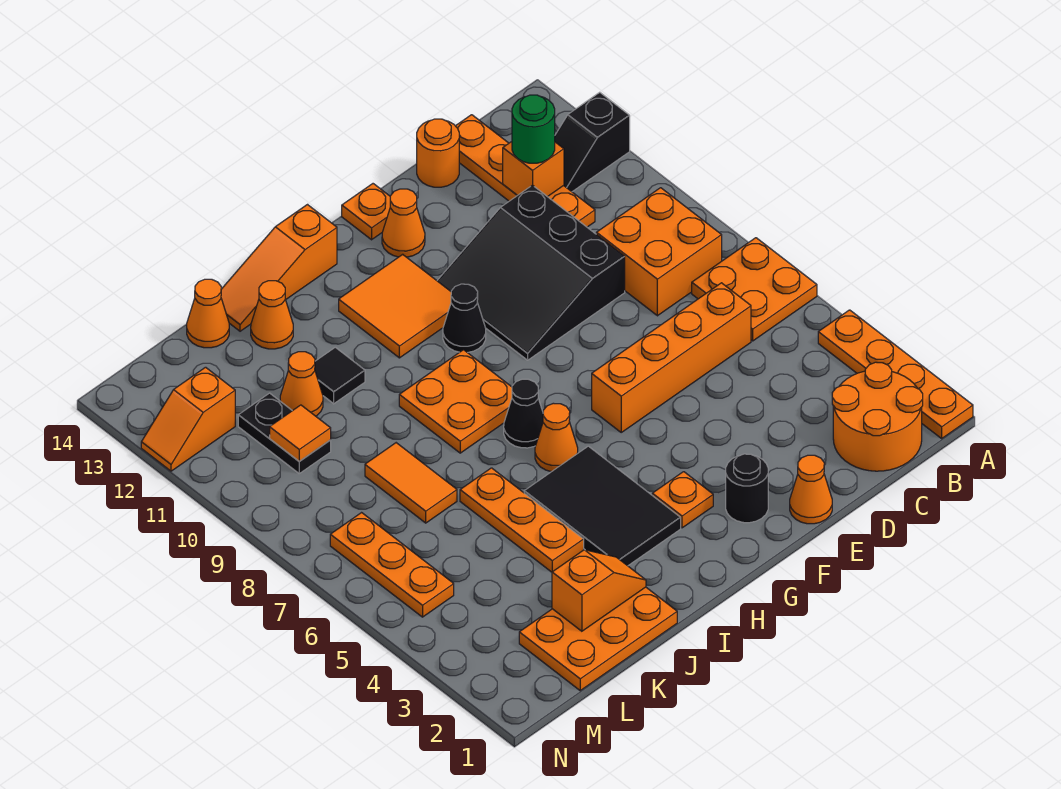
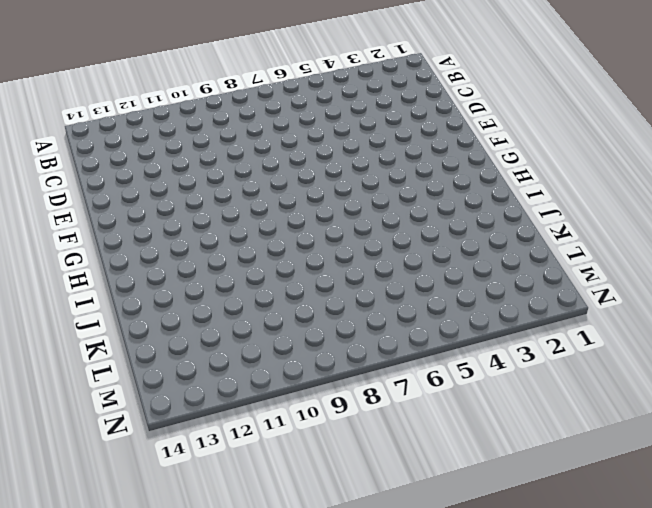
none -> orange plate A1:A4 level 1
none -> orange plate A6:B7 level 1
none -> black slope A12:B12 level 1 top A
none -> orange round brick B1:C2 level 1

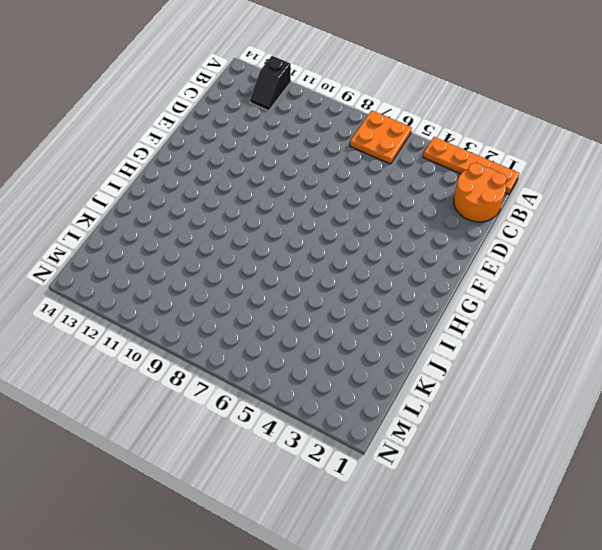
none -> orange brick B8:C9 level 1
none -> orange brick C6:F6 level 1
none -> orange plate C11:C14 level 1
none -> black slope D9:F11 level 1 top D

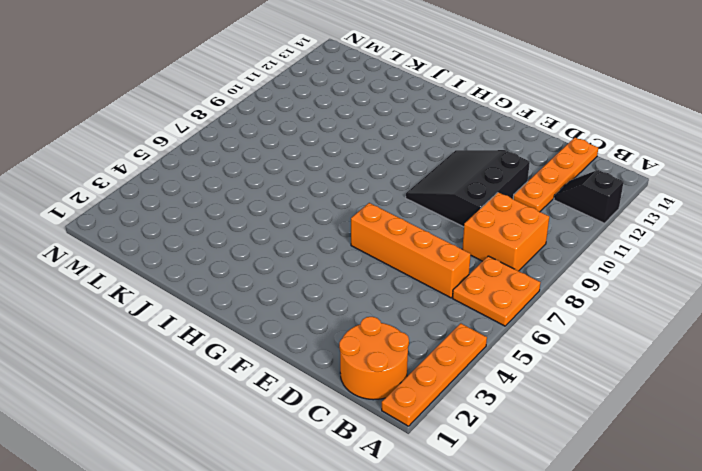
none -> orange round brick D14 level 1
none -> orange cone E1 level 1
none -> black round brick F2 level 1
none -> orange cone F13 level 1

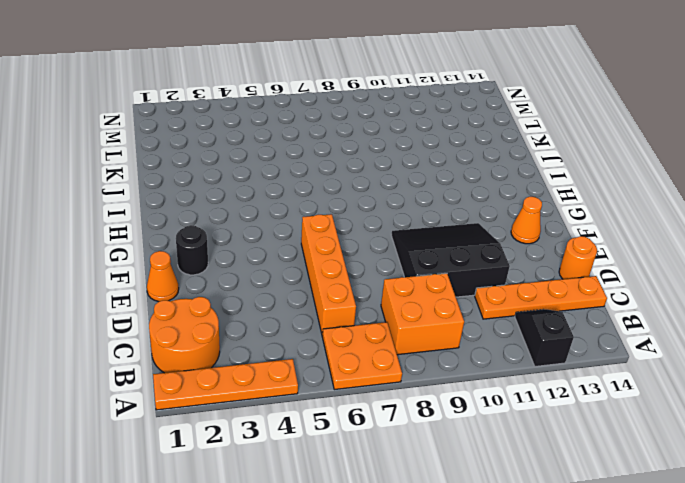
none -> orange plate F14 level 1
none -> orange plate G3 level 1
none -> black cone G10 level 1
none -> orange tile G11:H12 level 1

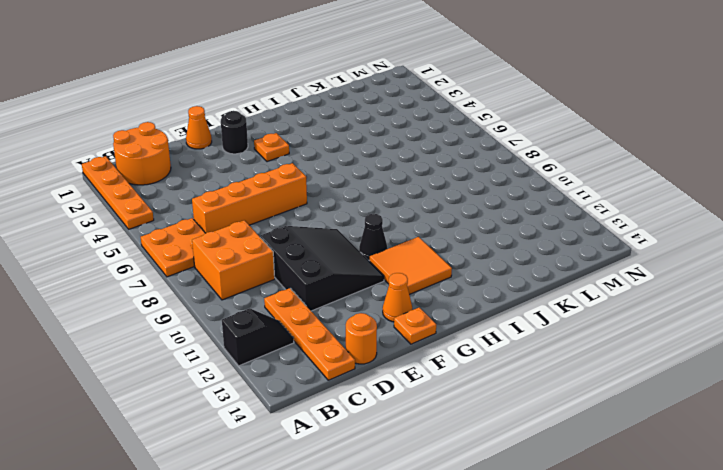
none -> black tile H3:I5 level 1
none -> orange cone H6 level 1
none -> black cone H7 level 1
none -> orange plate H8:I9 level 1

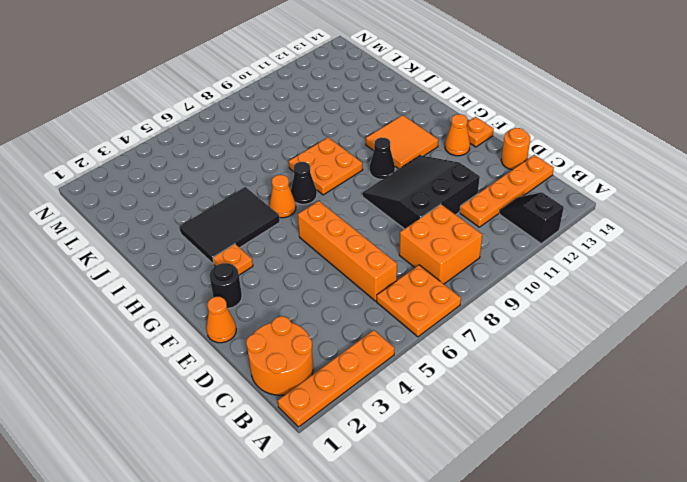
none -> orange slope H14:J14 level 1 top H
none -> orange plate J1:L2 level 1
none -> orange plate J4:J6 level 1
none -> black tile J11 level 1

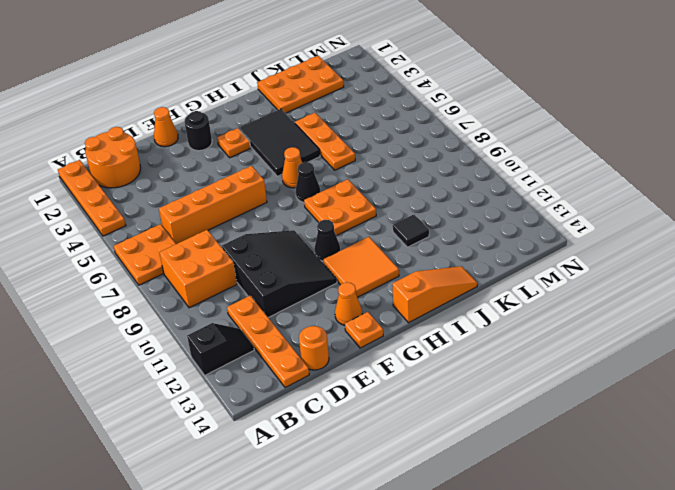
none -> orange cone J13 level 1
none -> orange tile K7:K8 level 1
none -> orange cone K11 level 1
none -> orange cone K14 level 1

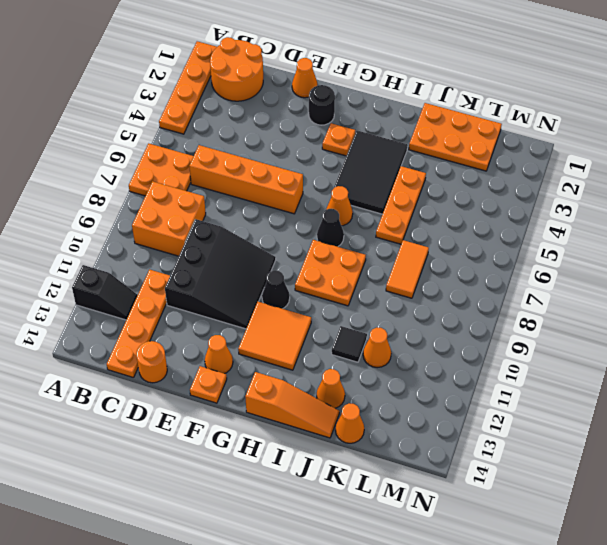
none -> black plate L10:L11 level 1
none -> orange plate M5:M7 level 1
none -> orange slope M12:N12 level 1 top M
none -> orange brick C12 level 2

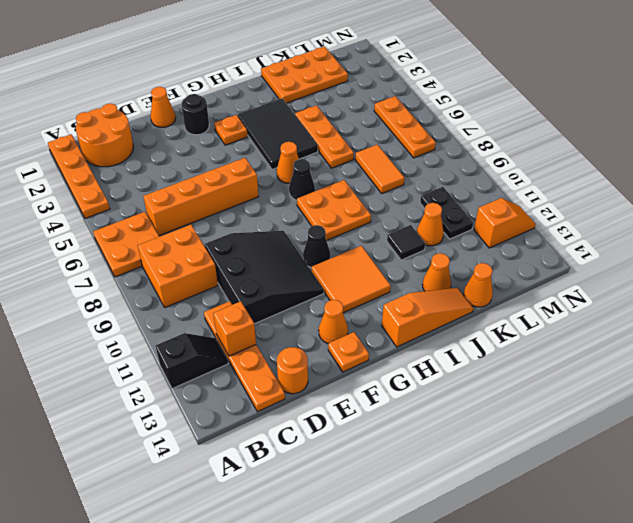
none -> orange slope J2:K2 level 2 top K
none -> orange tile L10 level 2
none -> green round brick C12 level 3

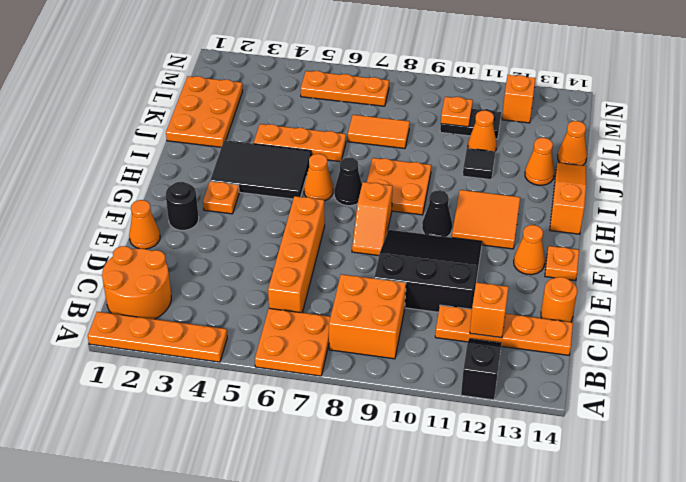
orange slope F8:G8 level 1 top G -> orange slope J2:K2 level 2 top K
orange plate L10 level 2 -> orange tile L10 level 2
none -> green round brick C12 level 3

